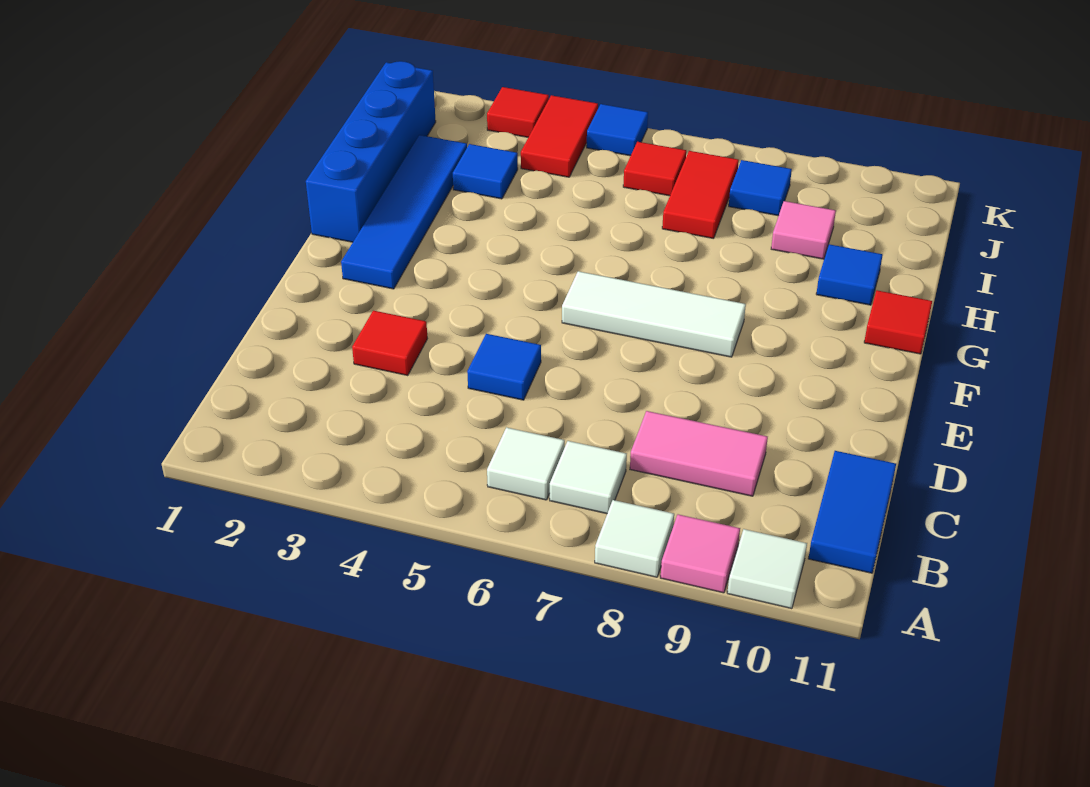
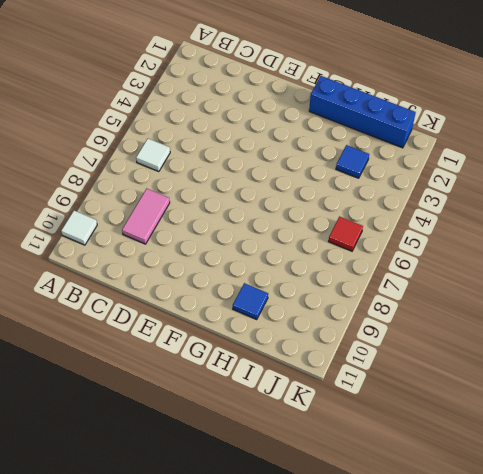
none -> white tile A8 level 1
none -> pink tile A9 level 1
none -> white tile B7 level 1

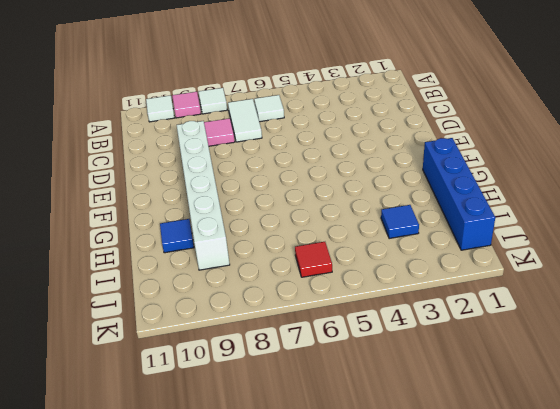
white tile B7:C7 level 1 -> white tile B7 level 1
white brick D9:I9 level 1 -> pink tile I9 level 1
none -> blue tile B11:C11 level 1
none -> red tile D3 level 1
none -> blue tile D5 level 1

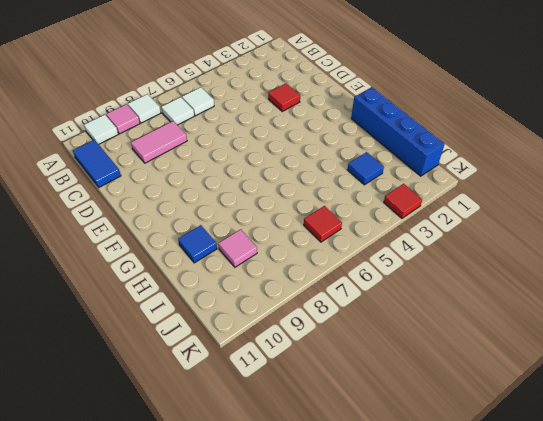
none -> blue tile D5 level 1
none -> blue tile F2:I2 level 1
none -> white tile F6:F8 level 1

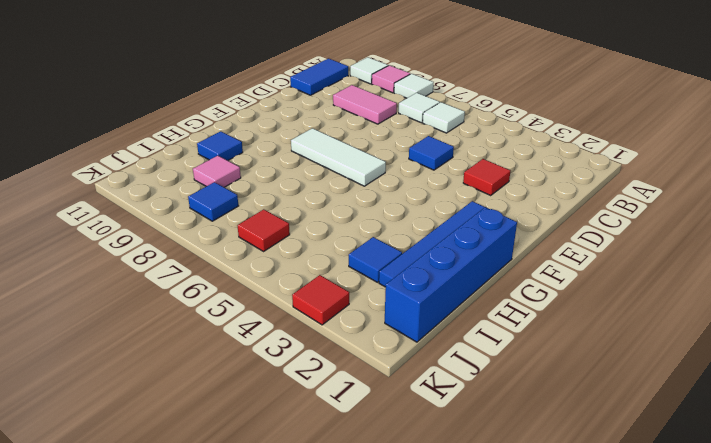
none -> red tile G11 level 1
none -> red tile I7:J7 level 1
none -> red tile J4:K4 level 1

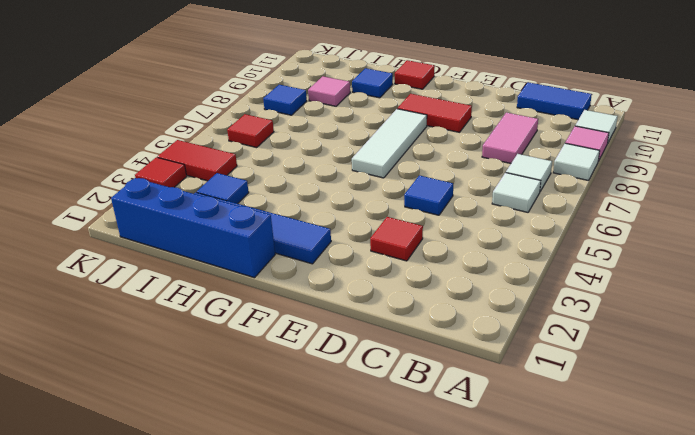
red tile E9:F9 level 1 -> red tile I7:J7 level 1
none -> blue tile K5 level 1

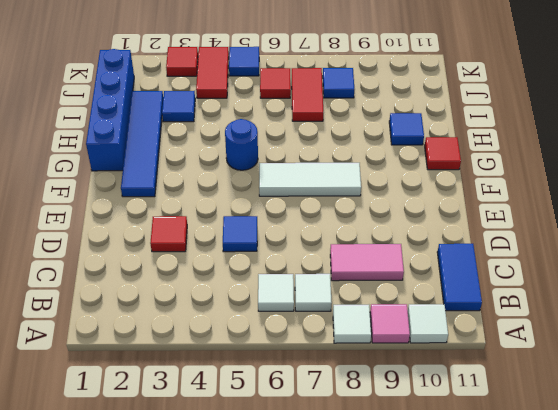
blue round brick G5 level 1 -> none
none -> pink tile I9 level 1

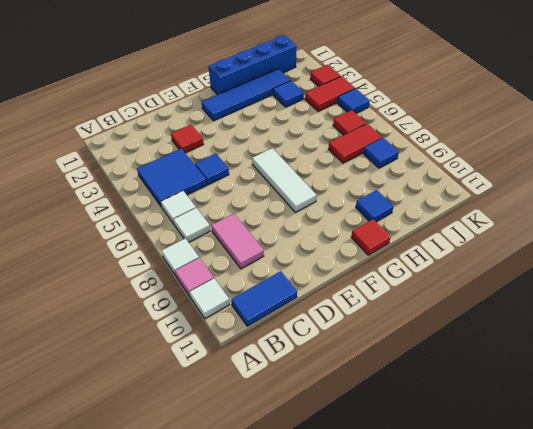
blue tile B4:C5 level 1 -> none
none -> pink tile I9 level 1

